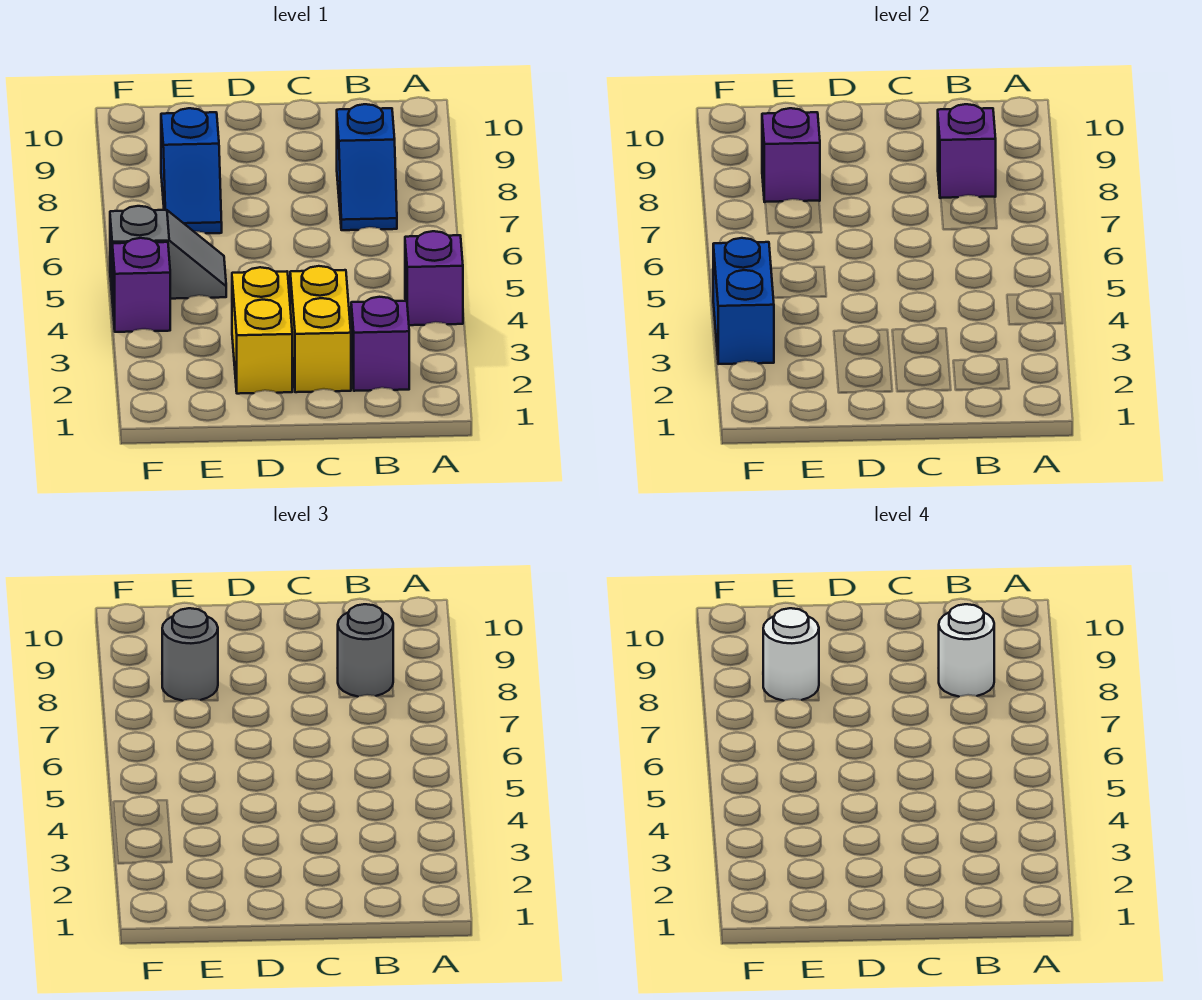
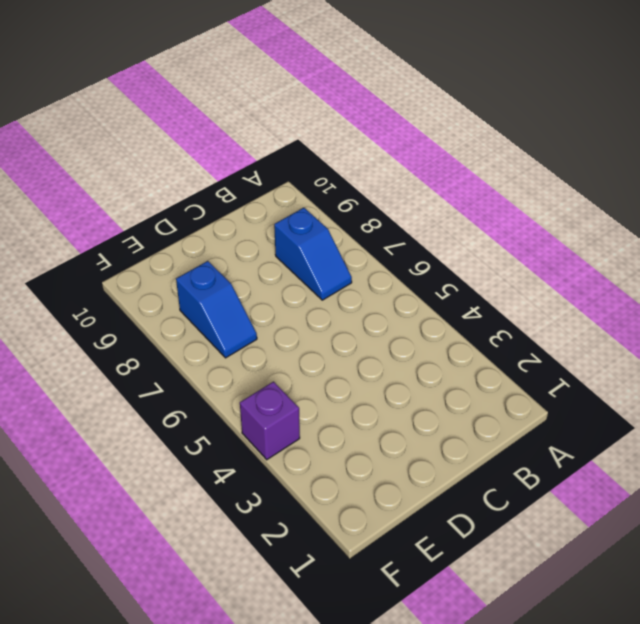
none -> purple brick A4 level 1
none -> purple brick B2 level 1
none -> yellow brick C2:C3 level 1

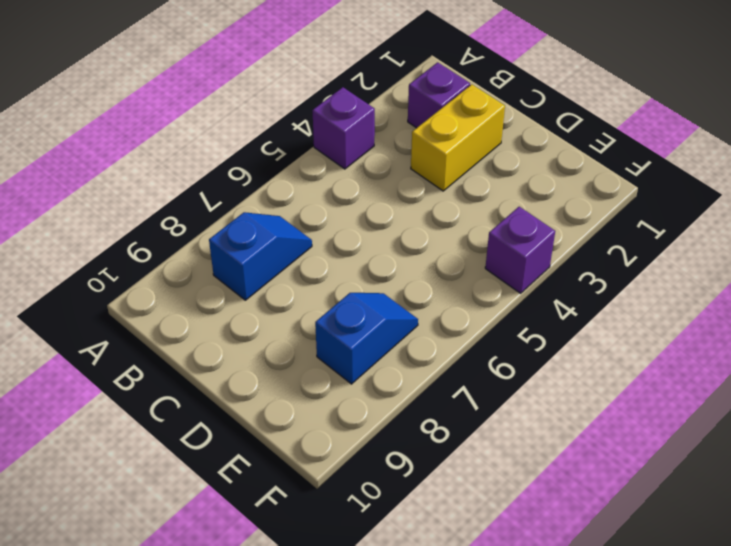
none -> yellow brick D2:D3 level 1
none -> grey slope E5:F5 level 1 top F
none -> purple brick B8 level 2

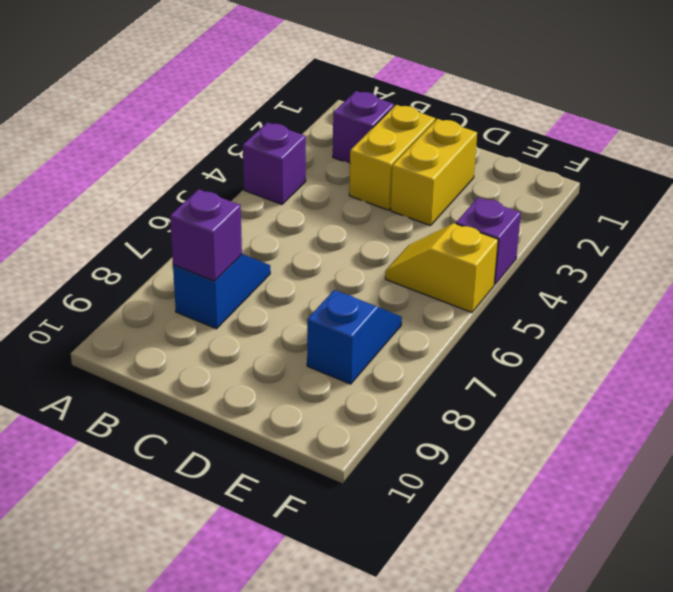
yellow slope E5:F5 level 1 top F -> grey slope E5:F5 level 1 top F
none -> purple brick E8 level 2
none -> blue brick F3:F4 level 2
none -> grey round brick B8 level 3

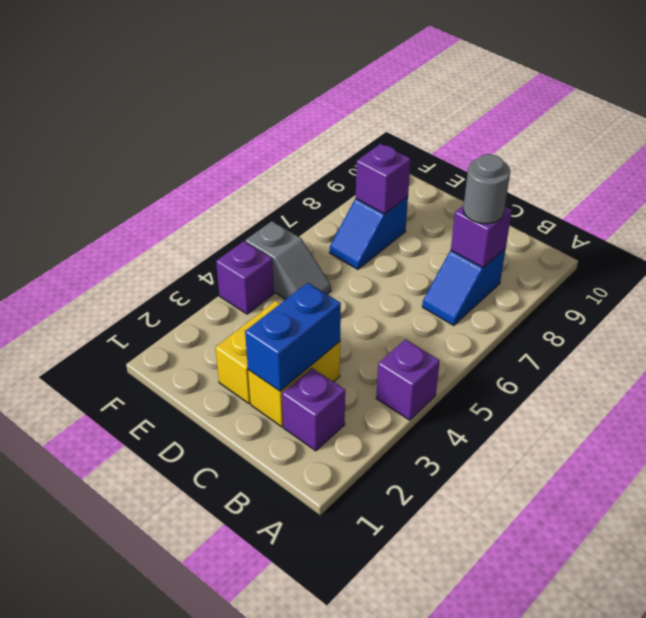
blue brick C2:C3 level 2 -> blue brick F3:F4 level 2
none -> grey round brick E8 level 3
none -> white round brick B8 level 4
none -> white round brick E8 level 4

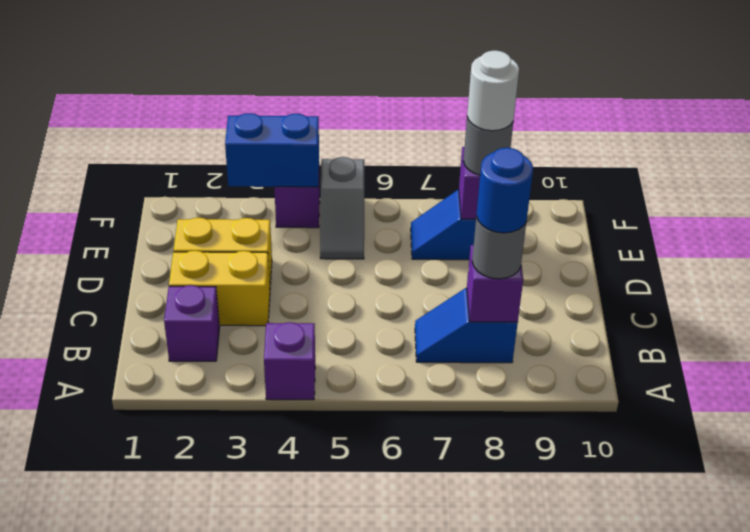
blue round brick B8 level 4 -> white round brick B8 level 4

